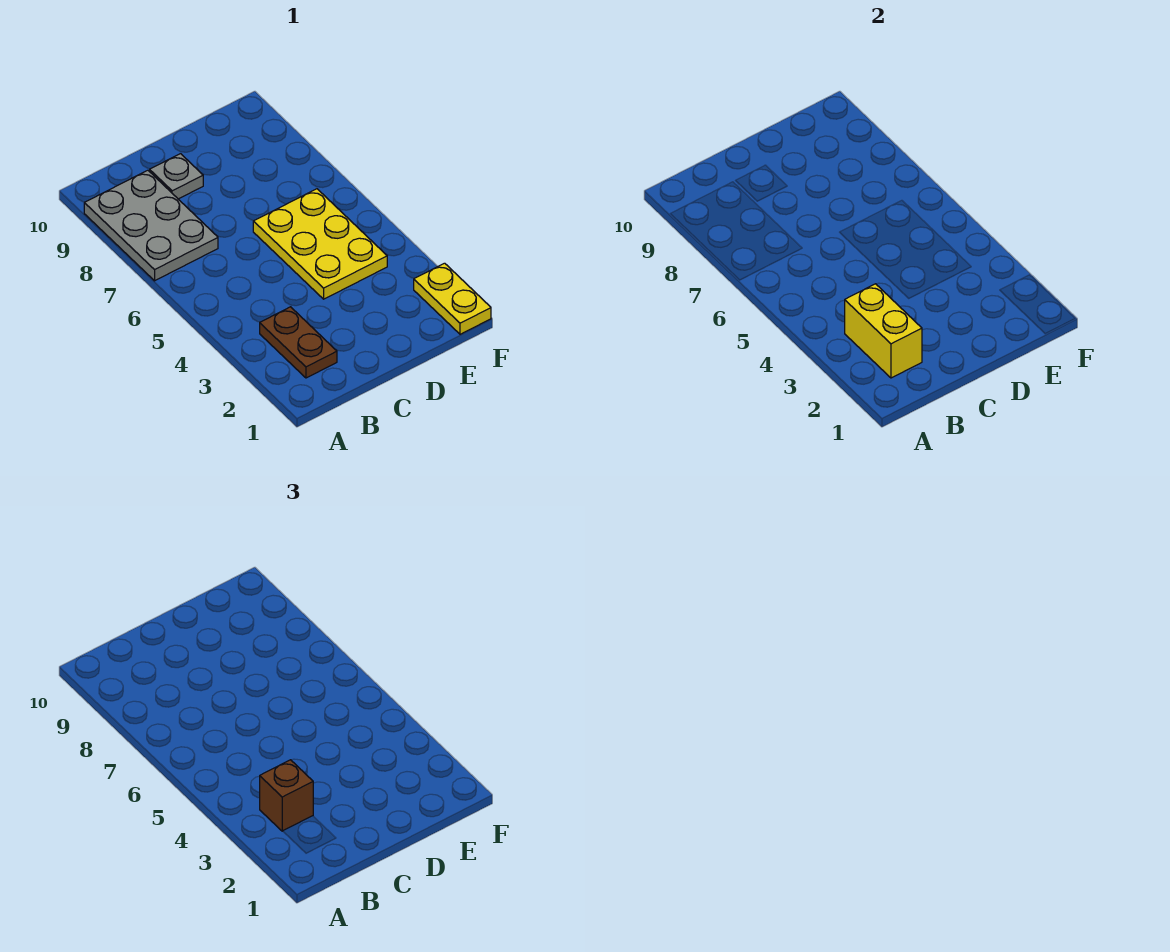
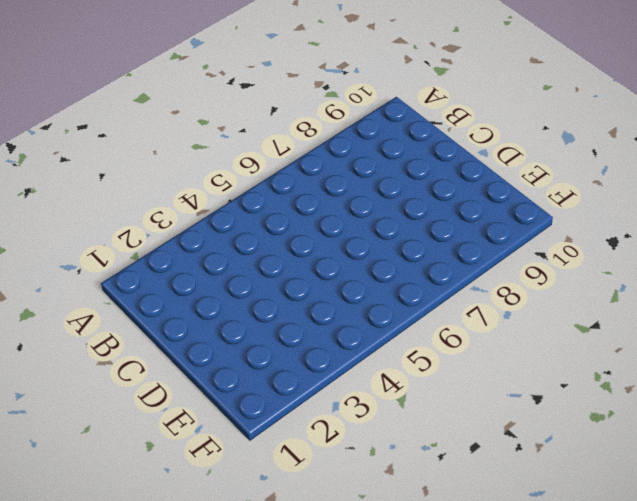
none -> grey plate A7:B9 level 1
none -> brown plate B2:B3 level 1

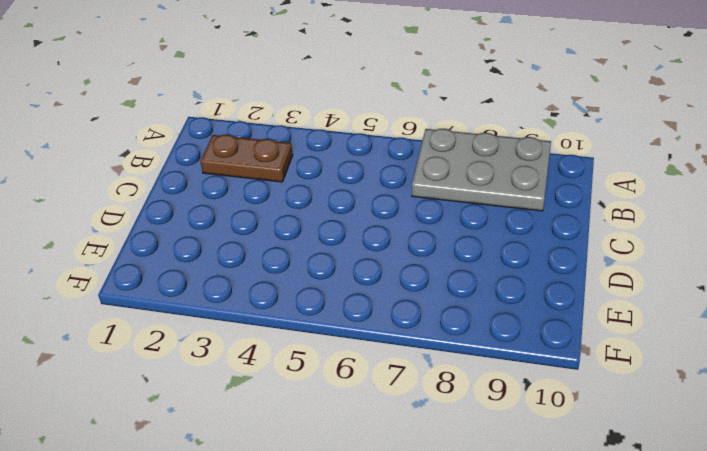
none -> grey plate C9 level 1
none -> yellow plate D4:E6 level 1

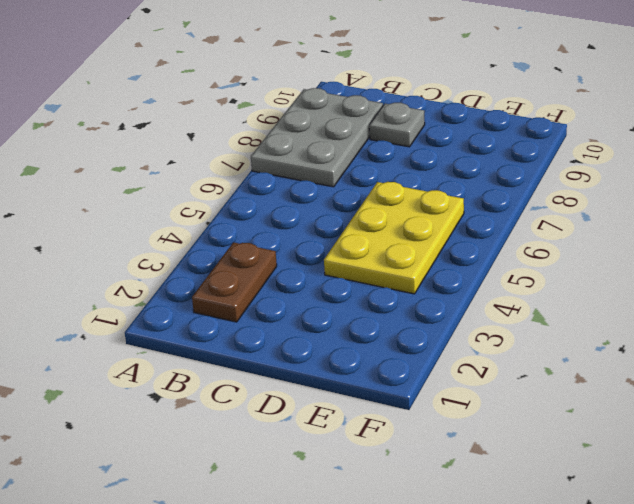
none -> yellow plate F1:F2 level 1
none -> yellow brick B2:B3 level 2

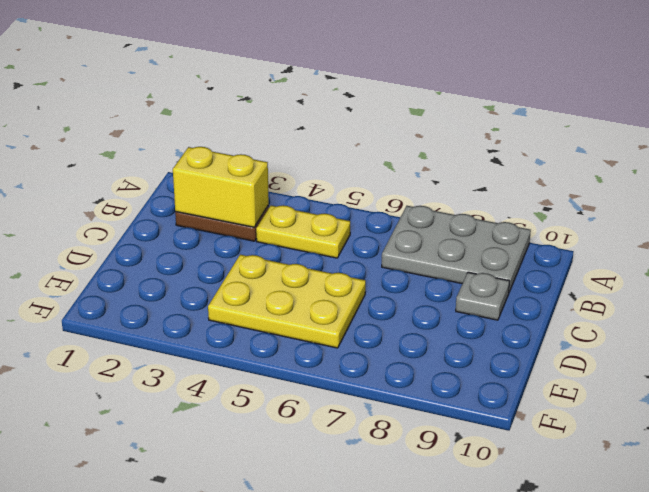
yellow plate B4:B5 level 1 -> yellow plate F1:F2 level 1
none -> brown brick B3 level 3

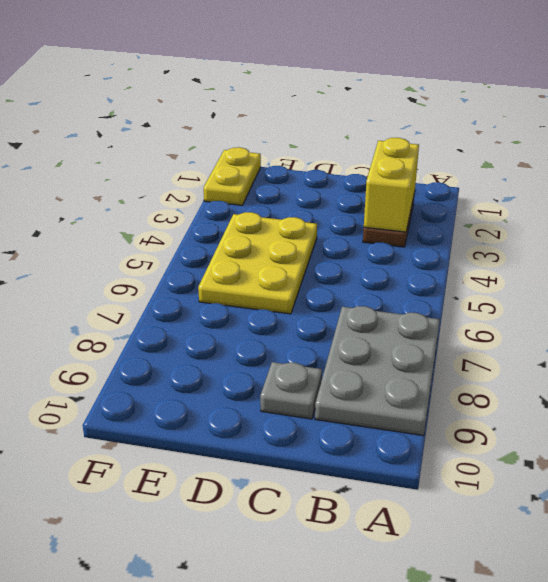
none -> brown brick B3 level 3

